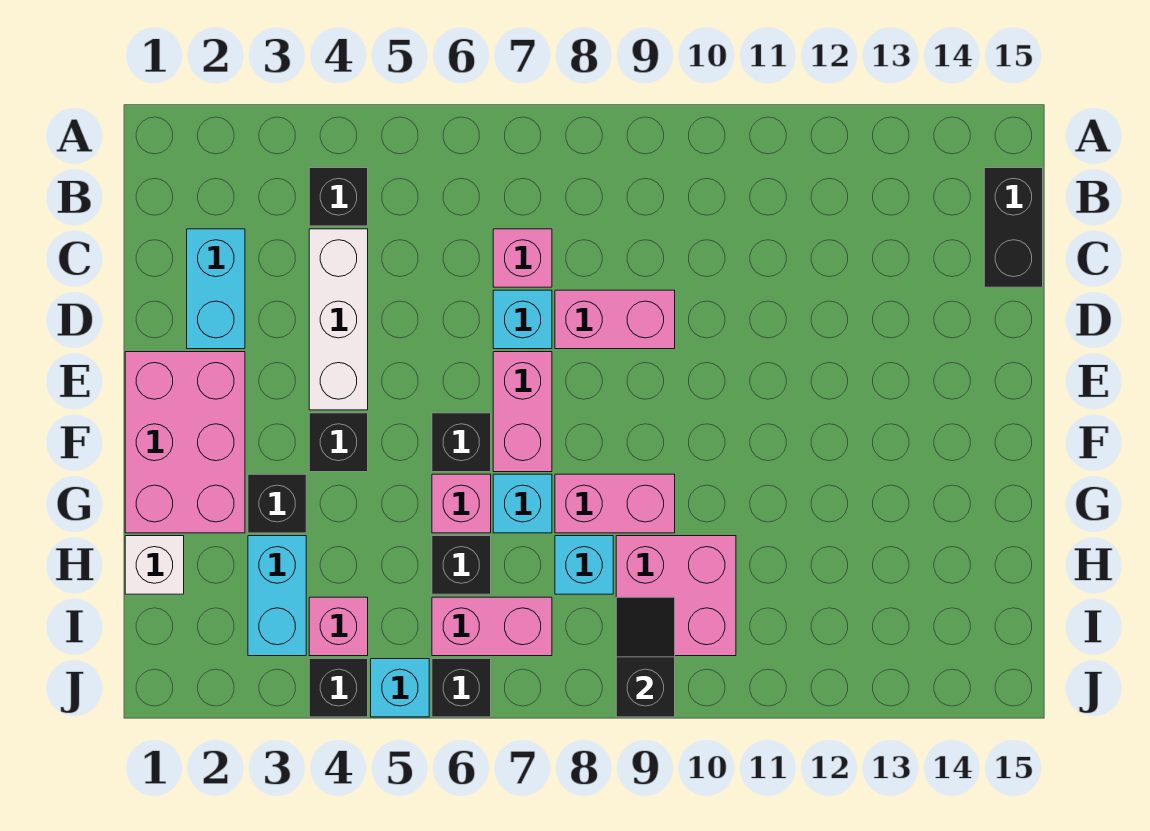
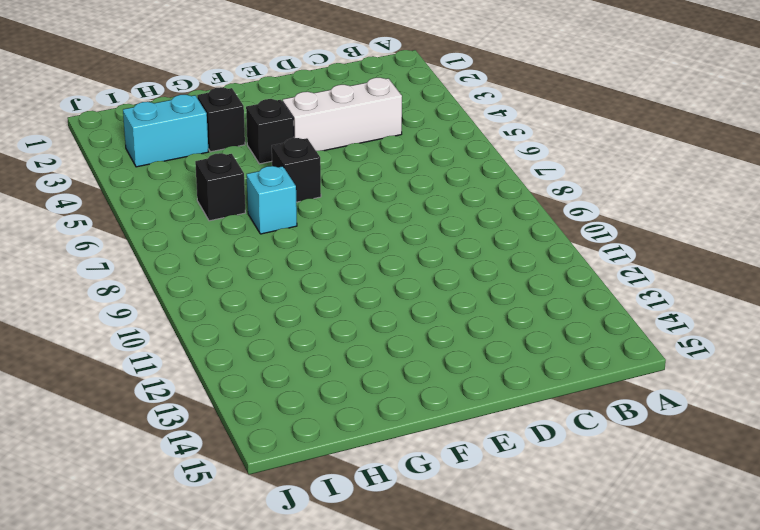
none -> black brick B4 level 1
none -> black brick B15:C15 level 1
none -> cyan brick C2:D2 level 1

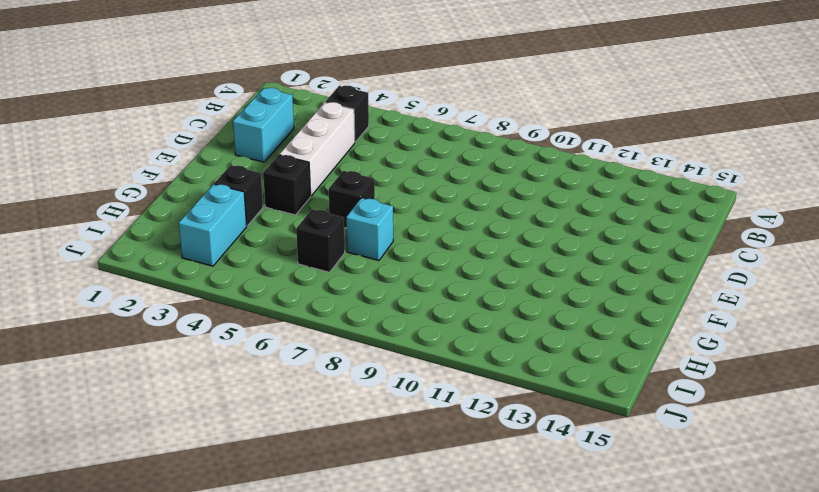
none -> black brick B15:C15 level 1
none -> pink brick C7 level 1
none -> cyan brick D7 level 1

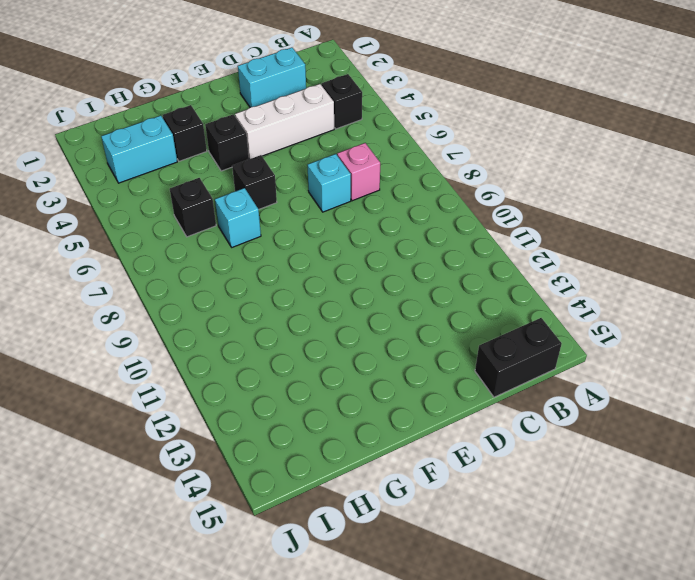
none -> pink brick D8:D9 level 1
none -> pink brick E1:G2 level 1
none -> pink brick E7:F7 level 1

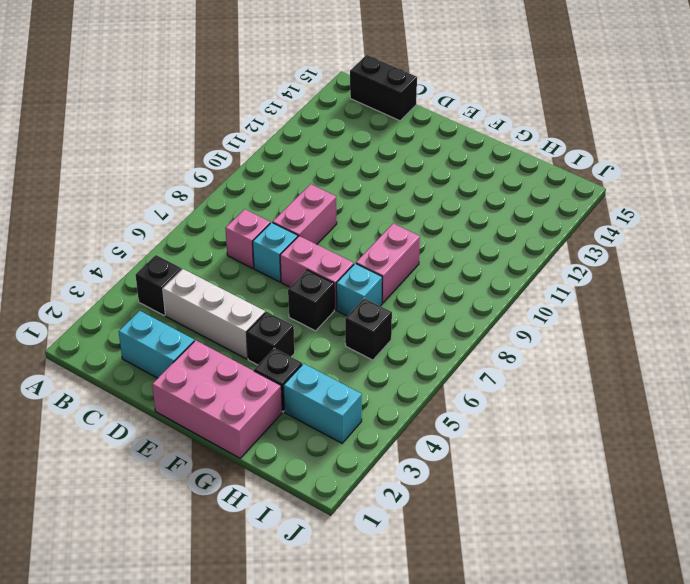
none -> pink brick G6 level 1
none -> white brick H1 level 1
none -> cyan brick H8 level 1

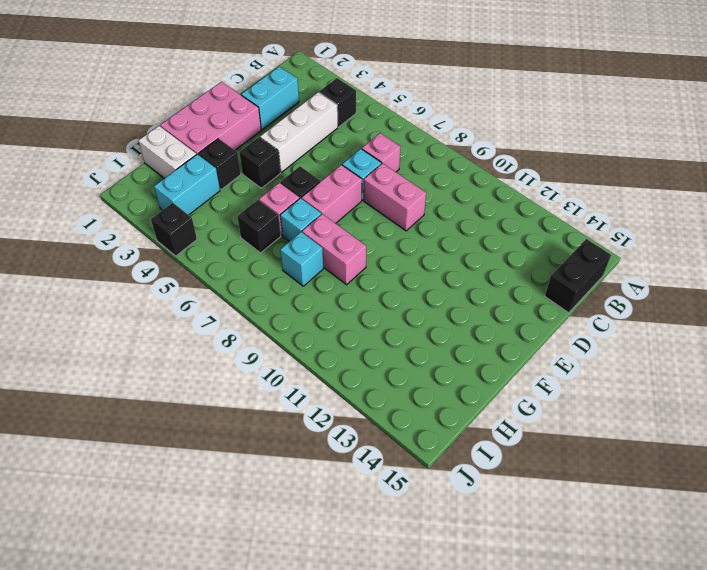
white brick H1:H2 level 1 -> white brick H1 level 1
none -> pink brick H9:I10 level 1
none -> pink brick I4 level 1
none -> pink brick I6:I7 level 1

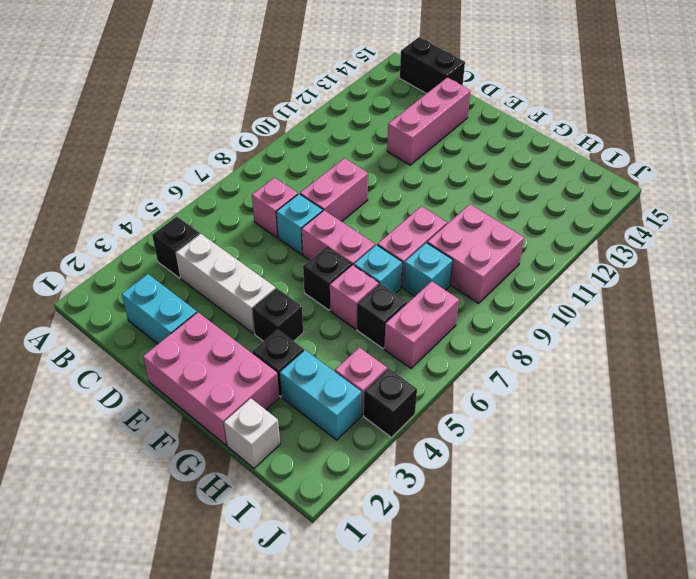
pink brick D12:D14 level 1 -> none
none -> cyan brick J5 level 1
none -> black brick J6 level 1
none -> black slope I9:J9 level 2 top J

